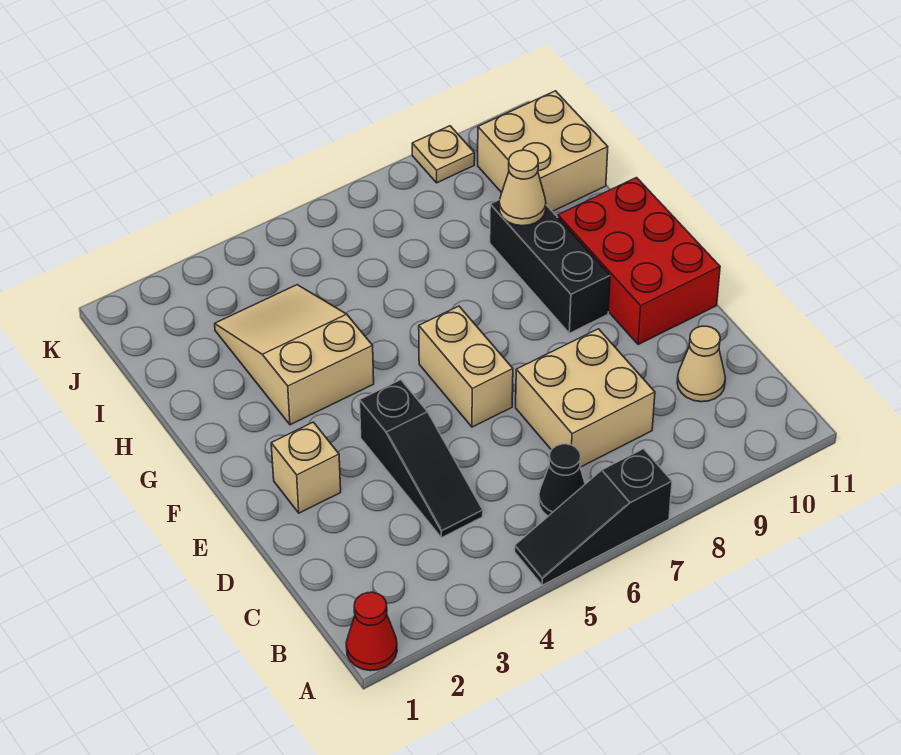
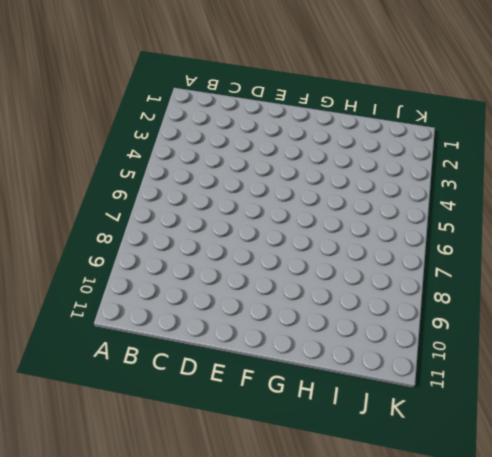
none -> red cone A1 level 1
none -> black slope A5:A7 level 1 top 7
none -> black cone B6 level 1

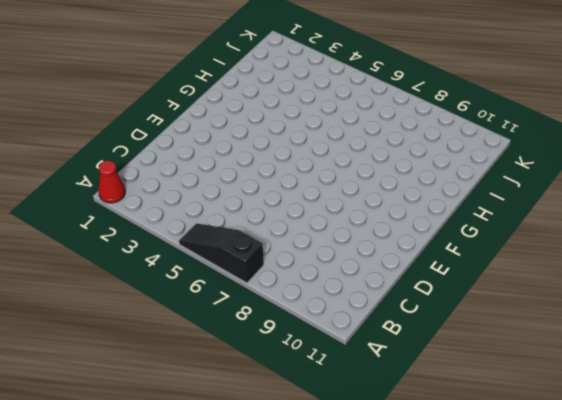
none -> black cone B6 level 1
none -> black slope C4:E4 level 1 top E
none -> tan brick C7:D8 level 1

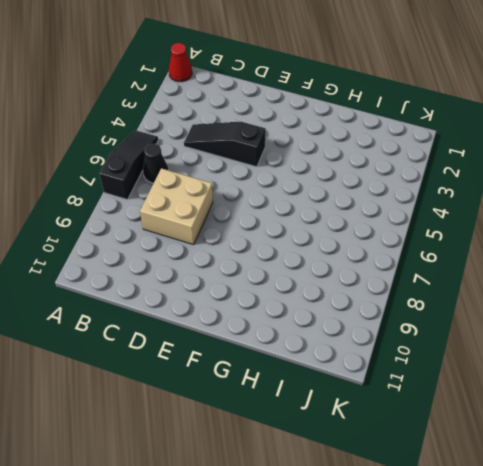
none -> tan cone C10 level 1
none -> tan brick E2 level 1
none -> tan brick E6:F6 level 1

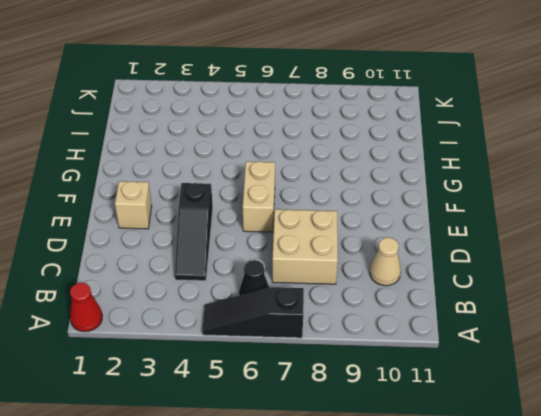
none -> red brick E10:G11 level 1
none -> black brick F9:H9 level 1
none -> tan slope G3:I4 level 1 top G

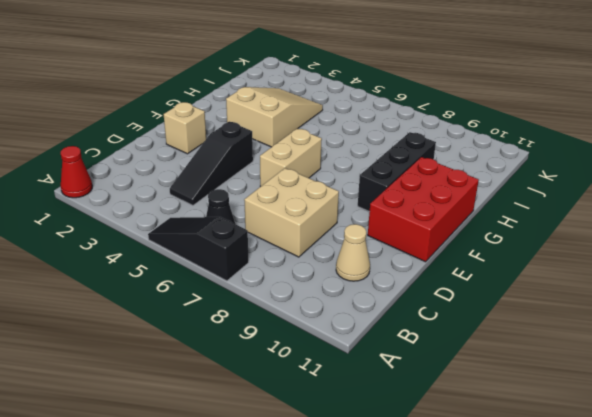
none -> tan brick I10:J11 level 1
none -> tan plate K9 level 1
none -> tan cone H9 level 2

